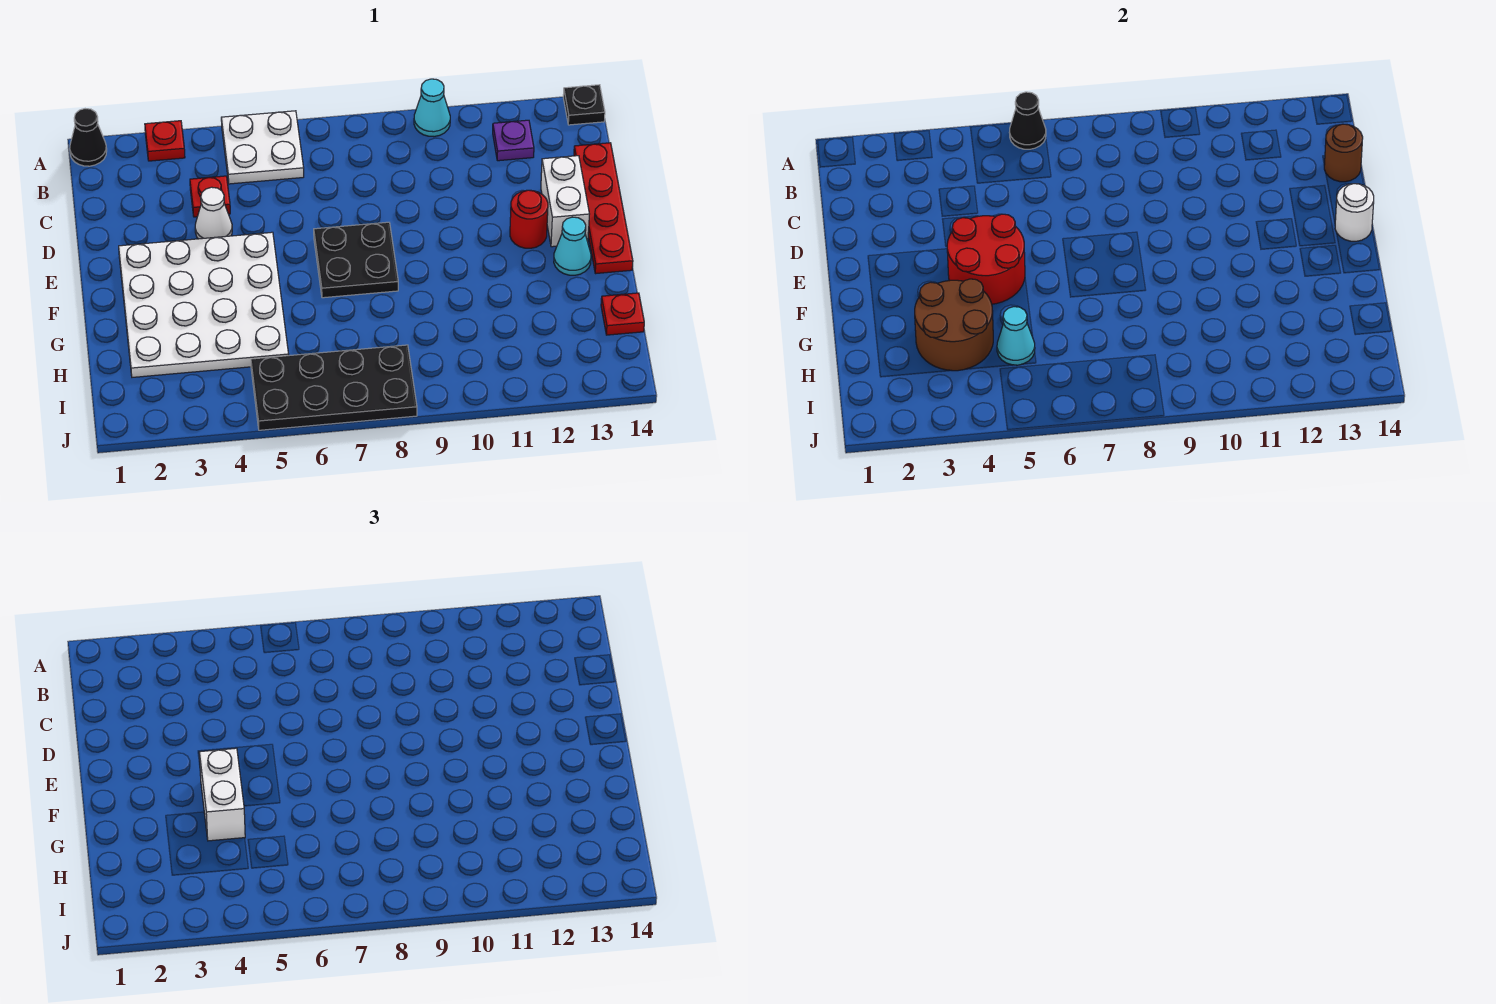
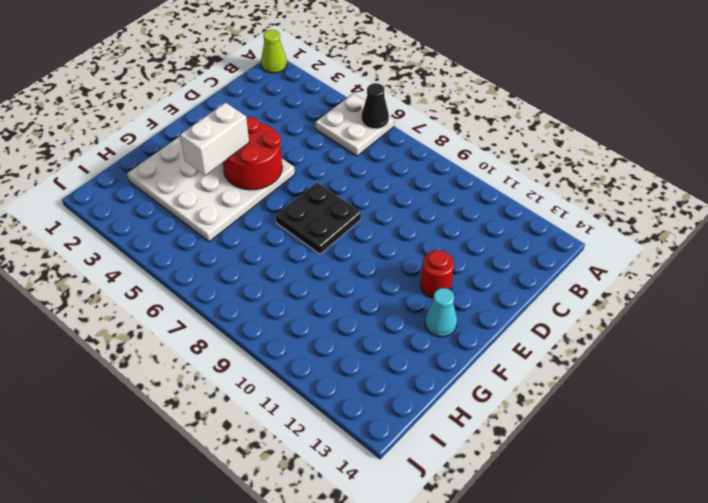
lime cone A1 level 1 -> black cone A1 level 1
none -> red plate A3 level 1
none -> cyan cone A10 level 1
none -> black plate A14 level 1

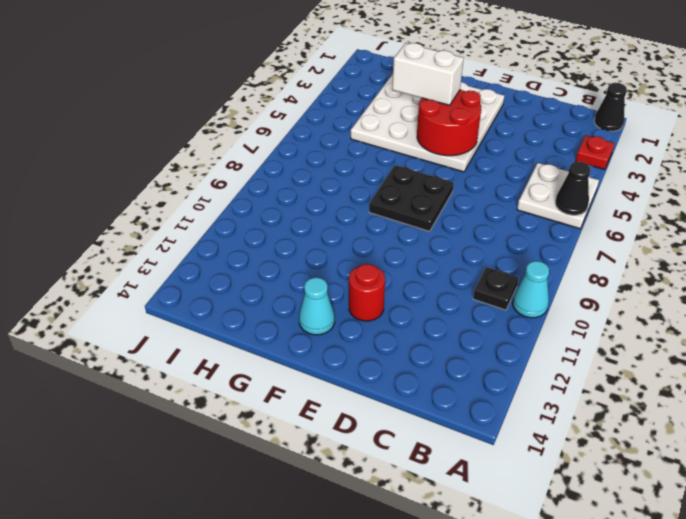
black plate B10 level 1 -> black plate A14 level 1
none -> purple plate B12 level 1
none -> red plate C4 level 1
none -> red plate C14:F14 level 1

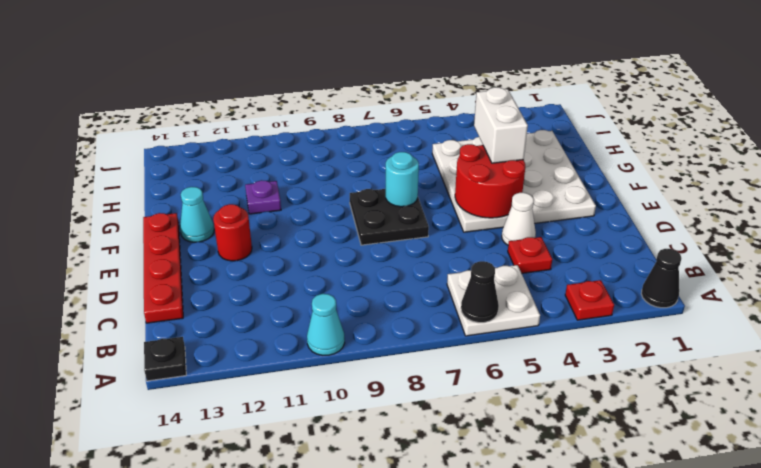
cyan round brick F7 level 2 -> none
purple plate G11 level 1 -> purple plate B12 level 1
none -> white brick D13:E13 level 1
none -> red plate H14 level 1
none -> black plate I5:J8 level 1

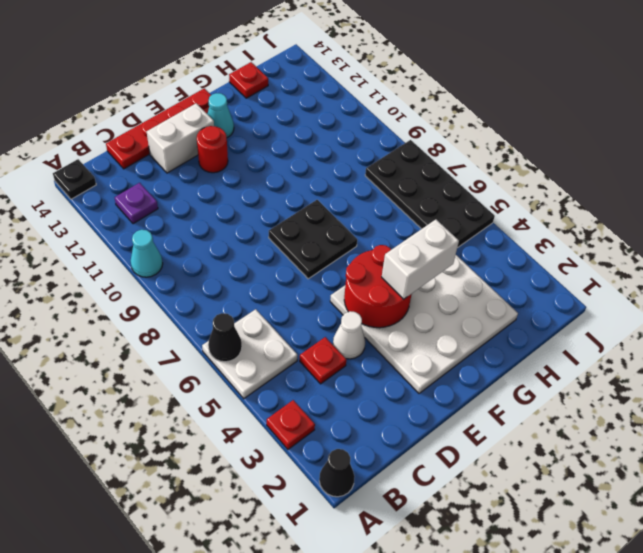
none -> brown round brick C14 level 2
none -> white round brick E14 level 2
none -> brown round brick G3:H4 level 2

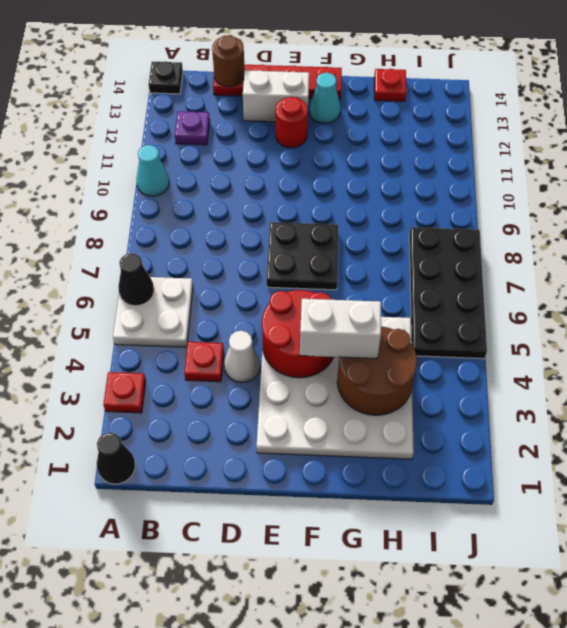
none -> white round brick E14 level 2
none -> cyan cone H5 level 2

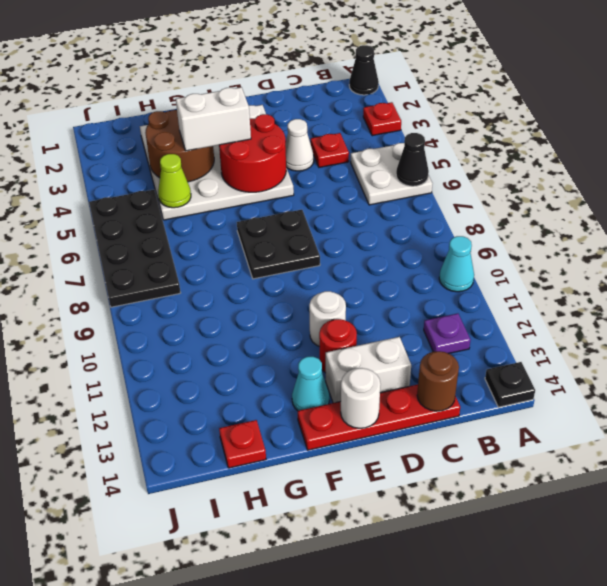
white round brick E11 level 1 -> none
lime cone H5 level 2 -> cyan cone H5 level 2

